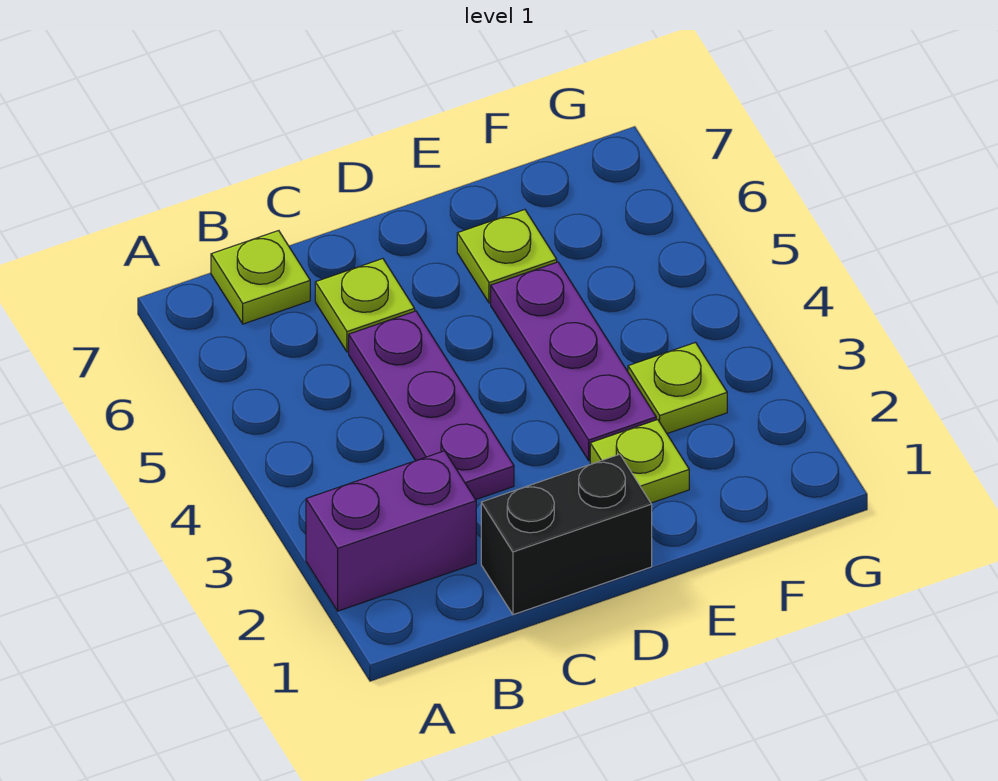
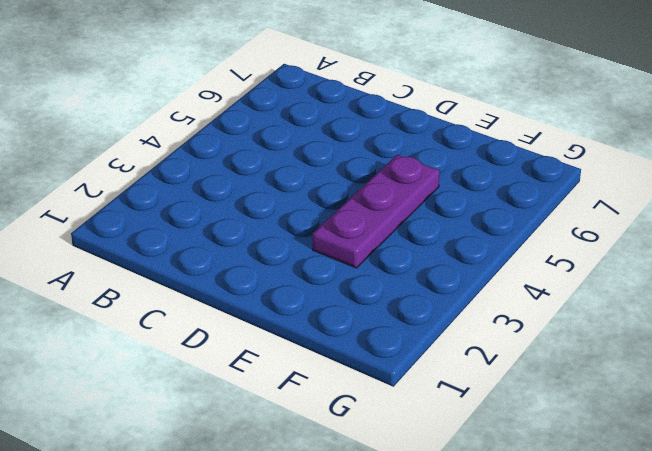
none -> purple brick A2:B2 level 1
none -> lime plate B7 level 1

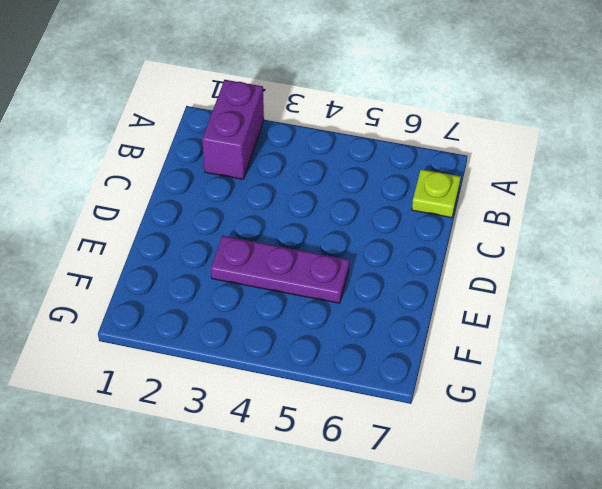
none -> black brick C1:D1 level 1
none -> purple plate C3:C5 level 1

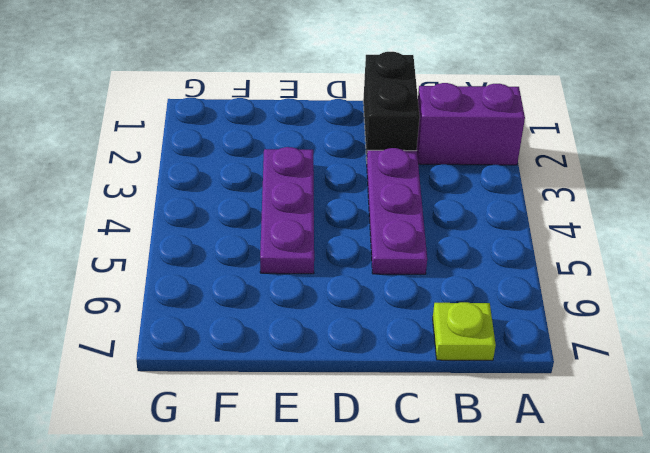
black brick C1:C2 level 1 -> black brick C1:D1 level 1
none -> lime plate C6 level 1
none -> lime plate E2 level 1

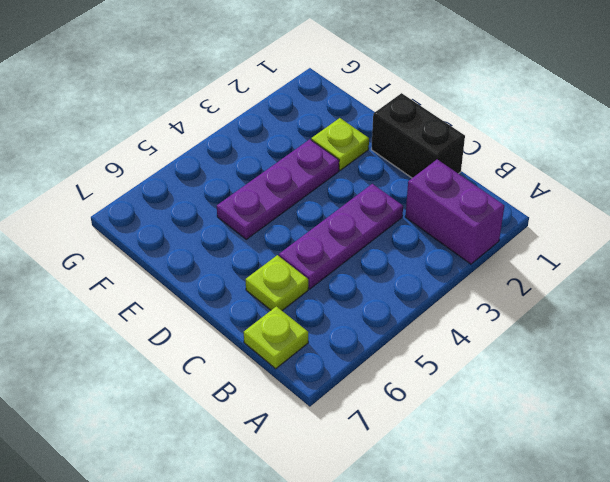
none -> lime plate E6 level 1
none -> lime plate F3 level 1

